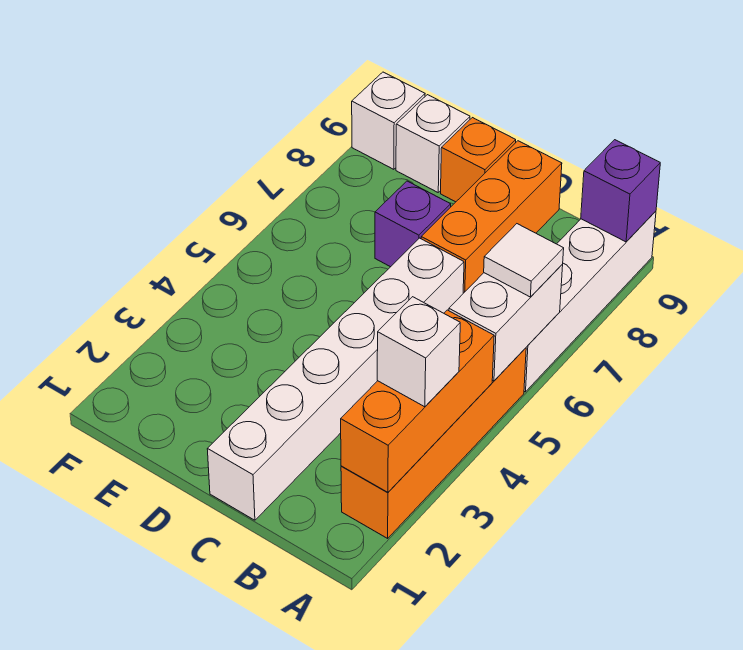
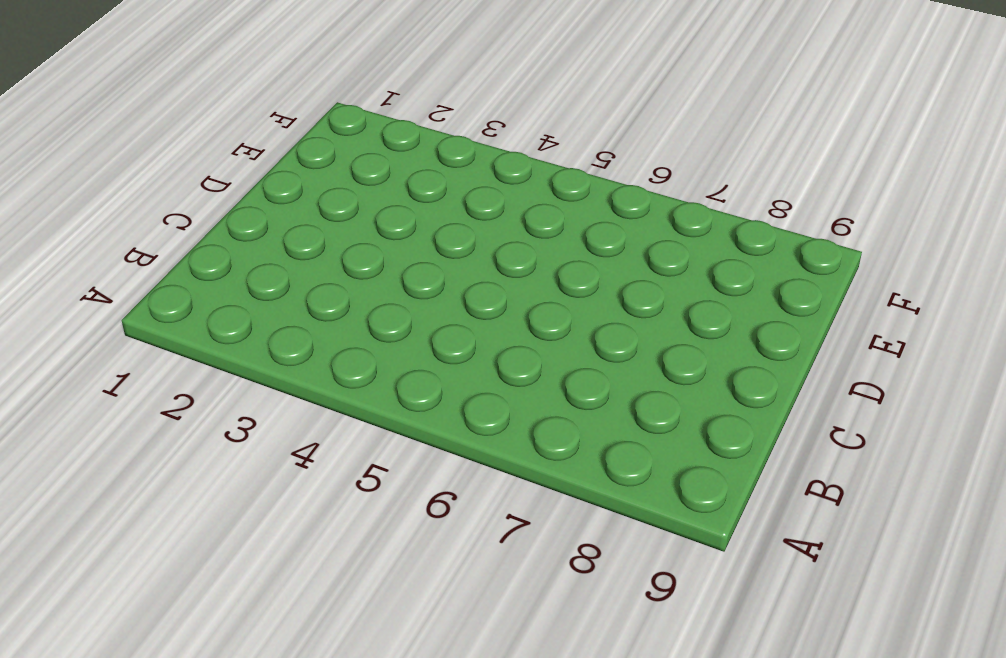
none -> orange brick A2:A5 level 1
none -> white brick A6:A9 level 1
none -> white brick C1:C6 level 1

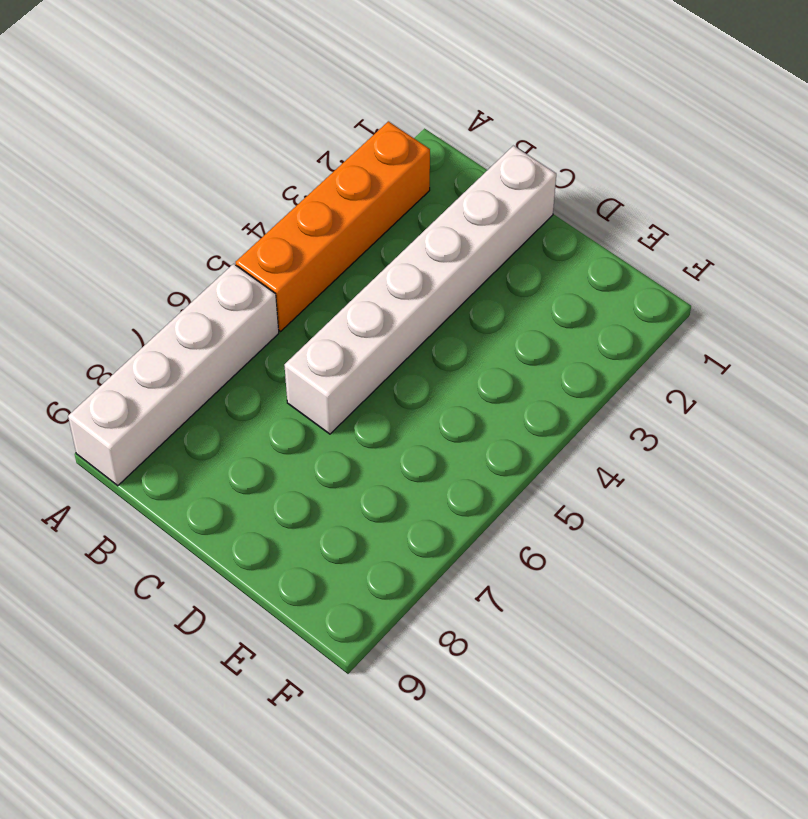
none -> orange brick C7:C9 level 1
none -> purple brick D7 level 1
none -> orange brick D9 level 1

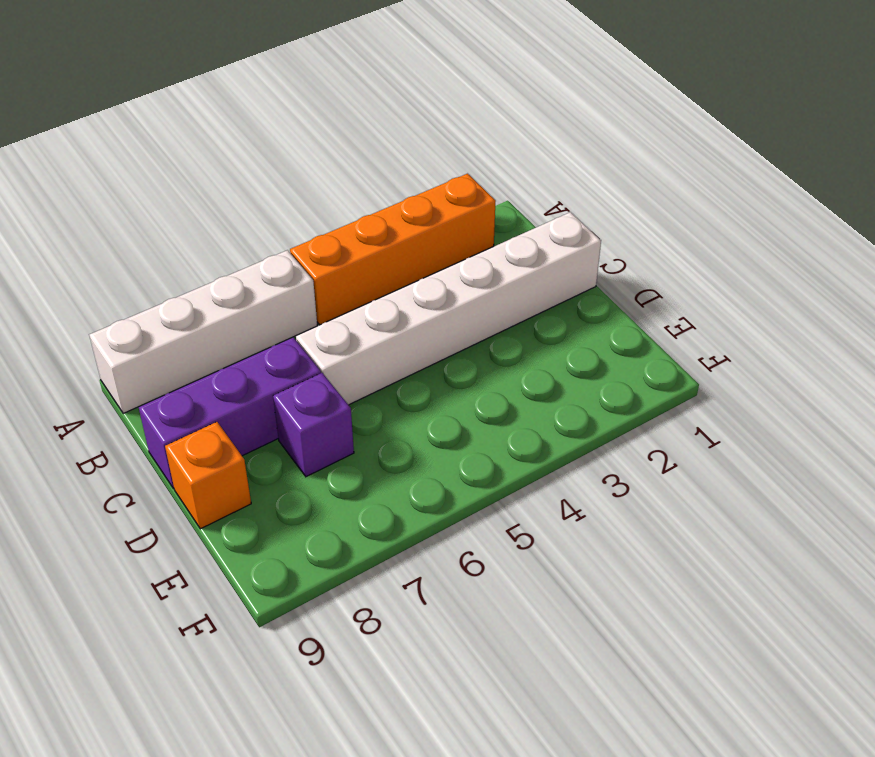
purple brick C7:C9 level 1 -> orange brick C7:C9 level 1
none -> white brick E9 level 1
none -> white brick F9 level 1
none -> orange brick A2:A4 level 2

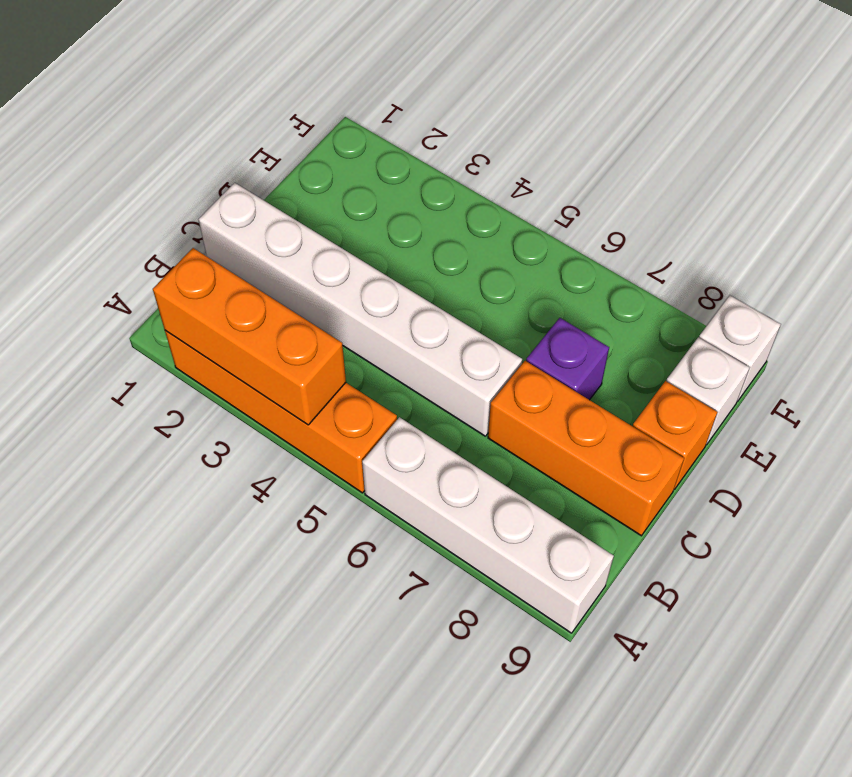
none -> white brick A5:A6 level 2
none -> purple brick A9 level 2
none -> white brick A3 level 3

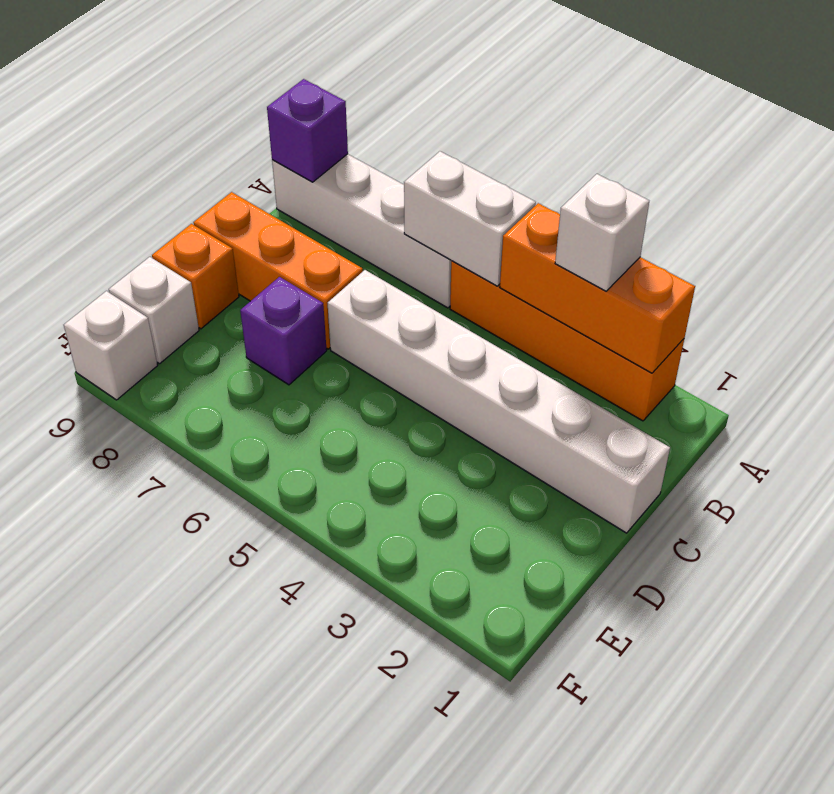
none -> white tile A6 level 3

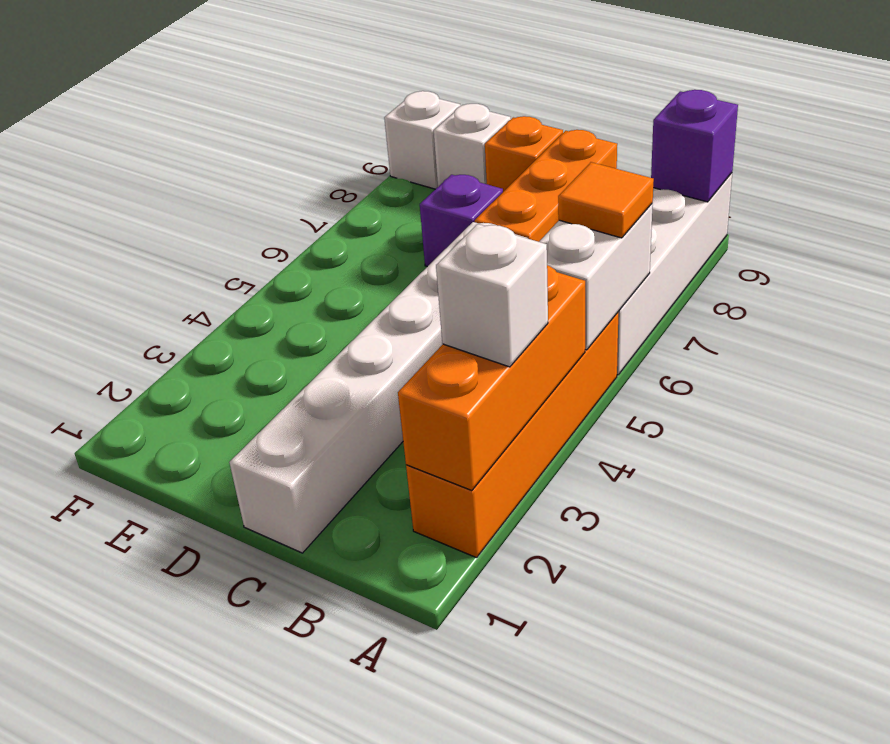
orange tile A6 level 3 -> white tile A6 level 3

